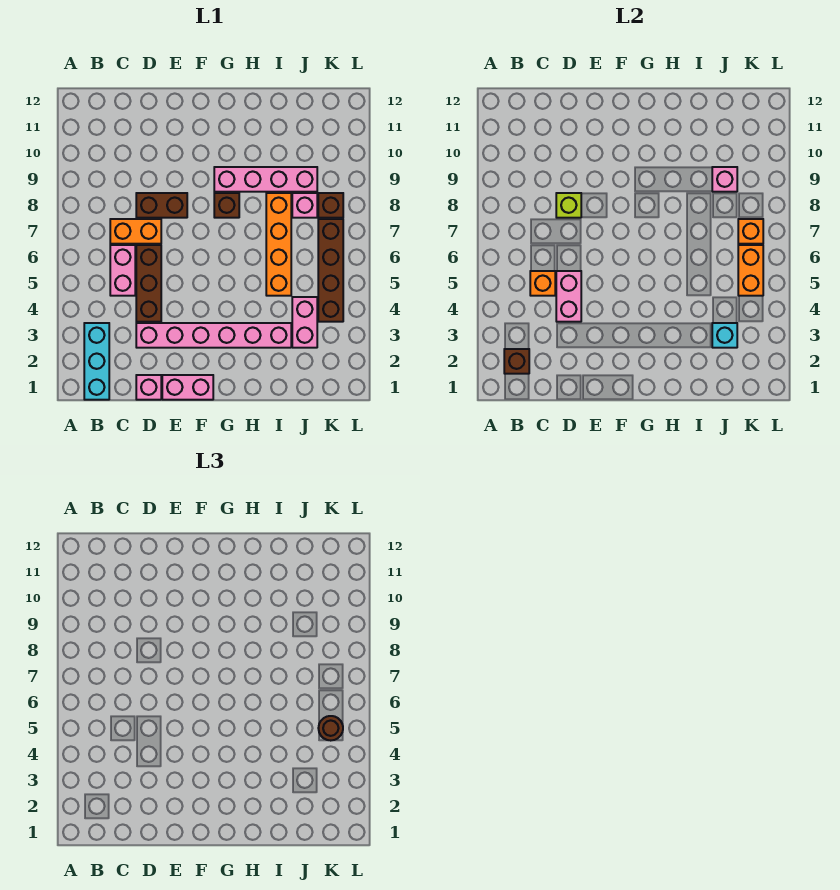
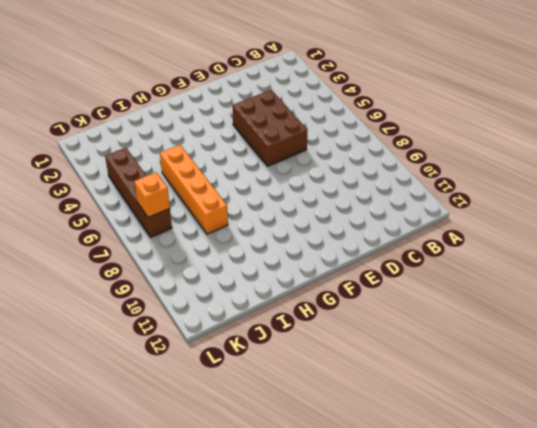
brown brick D4:E6 level 1 -> brown brick D4:D6 level 1
none -> cyan brick B1:B3 level 1
none -> pink brick C5:C6 level 1
none -> orange brick C7:D7 level 1

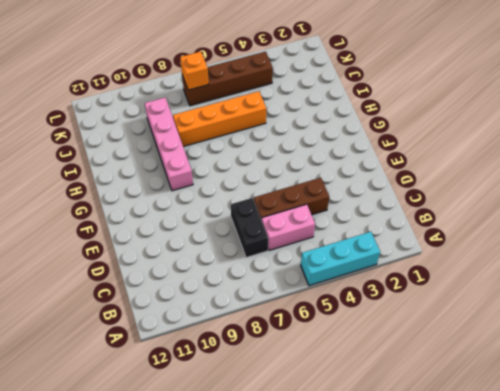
cyan brick A3:A5 level 1 -> cyan brick B1:B3 level 1
black brick C7:D7 level 1 -> orange brick C7:D7 level 1
none -> pink brick D1 level 1
none -> pink brick D3:I3 level 1
none -> brown brick D8:E8 level 1

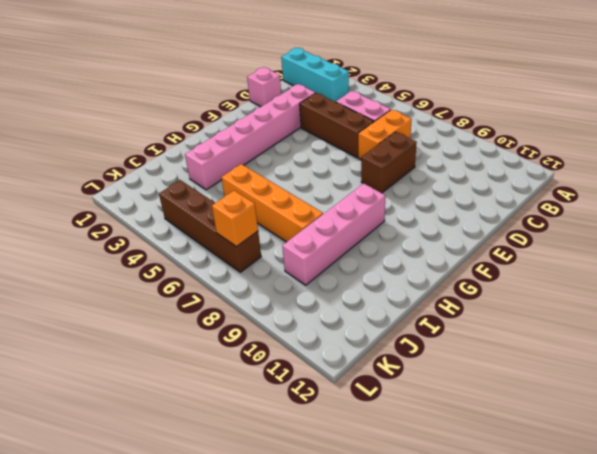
none -> pink brick E1:F1 level 1
none -> brown brick G8 level 1
none -> pink brick J3:J4 level 1

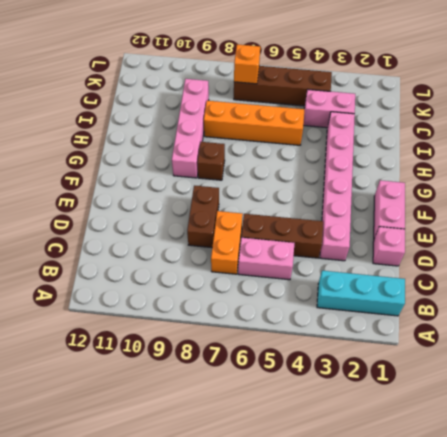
none -> pink brick J8 level 1
none -> brown brick K8 level 1
none -> brown brick B2 level 2

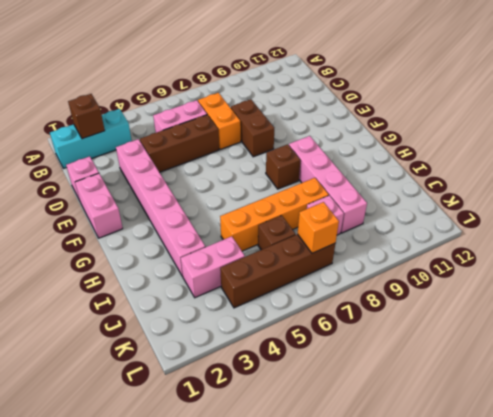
brown brick J6 level 1 -> brown brick K8 level 1
none -> orange brick C5 level 2
none -> pink brick D4:D5 level 2
none -> lime brick D8 level 2

